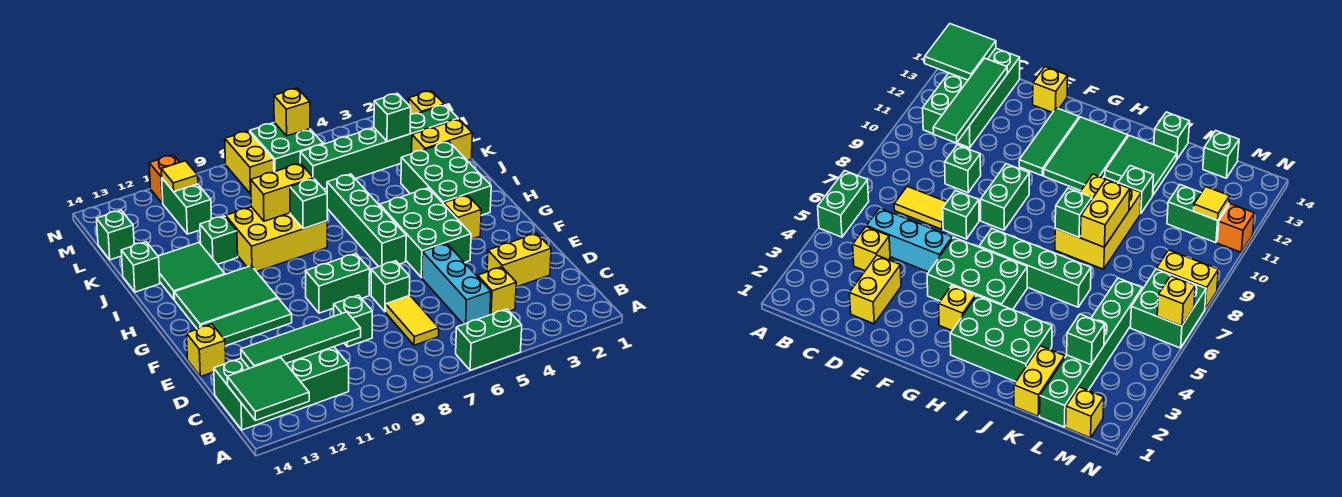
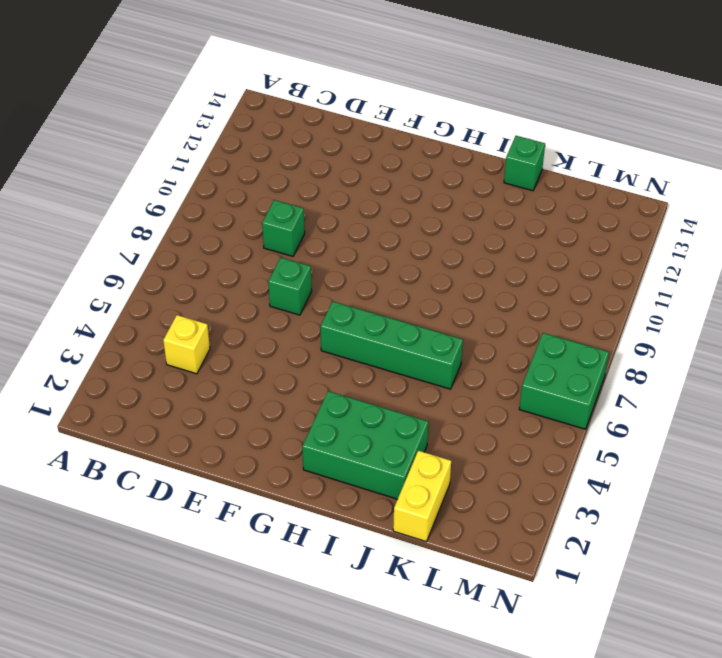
none -> green brick A5:A6 level 1
none -> green brick B11:C14 level 1
none -> cyan brick C5:E5 level 1
none -> yellow tile C7:D7 level 1

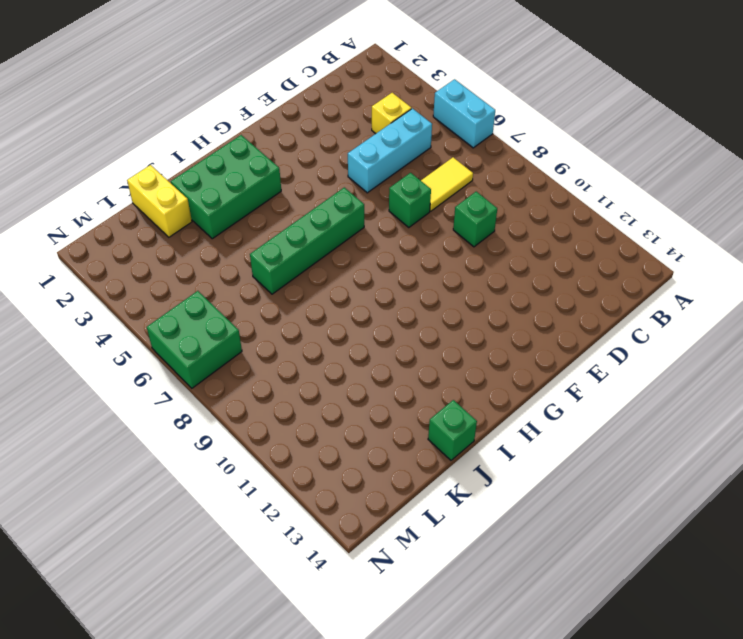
cyan brick A5:A6 level 1 -> green brick A5:A6 level 1
none -> green brick B11:C14 level 1
none -> yellow brick D2:D3 level 1
none -> yellow brick E14 level 1
none -> green brick F4:H5 level 1

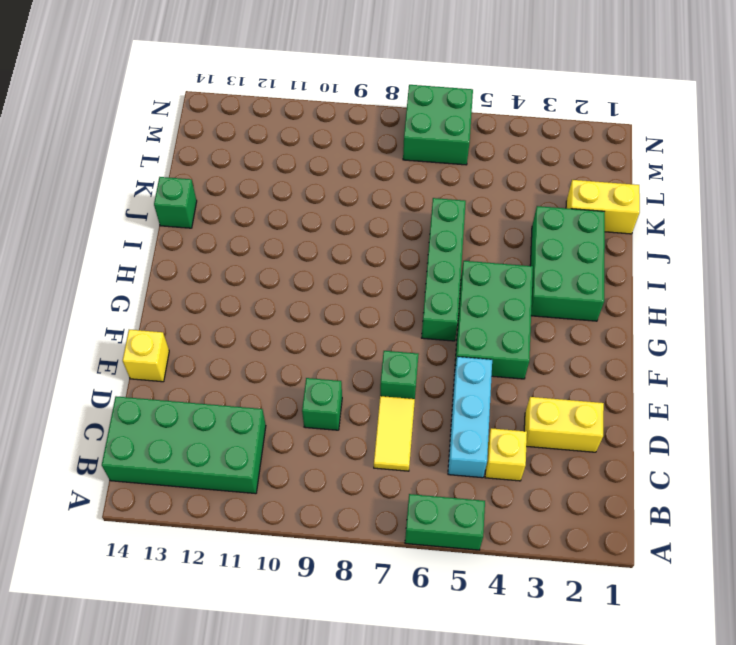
none -> green brick F8:F9 level 1
none -> green tile F11:F13 level 1
none -> yellow brick G3 level 1
none -> green tile G11:H13 level 1

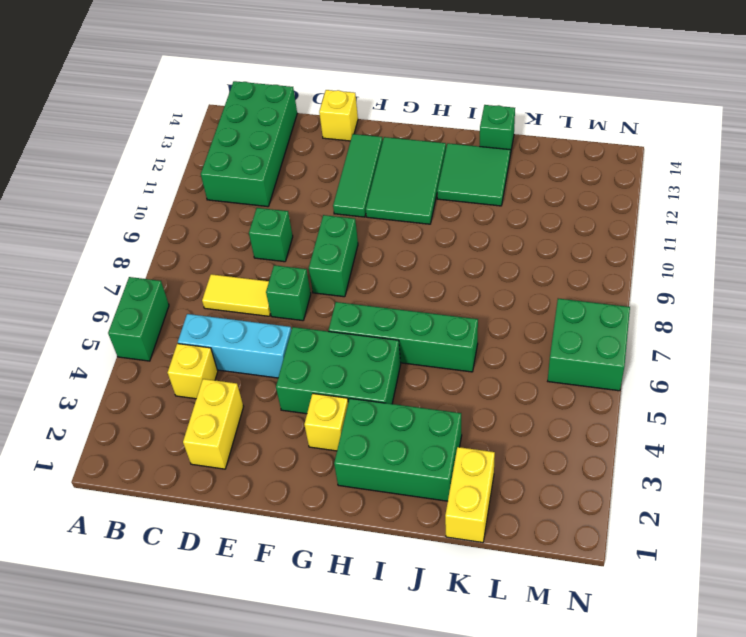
none -> yellow brick I8:J10 level 1
none -> green brick J11 level 1
none -> green brick L1:L6 level 1
none -> green brick L11:M11 level 1

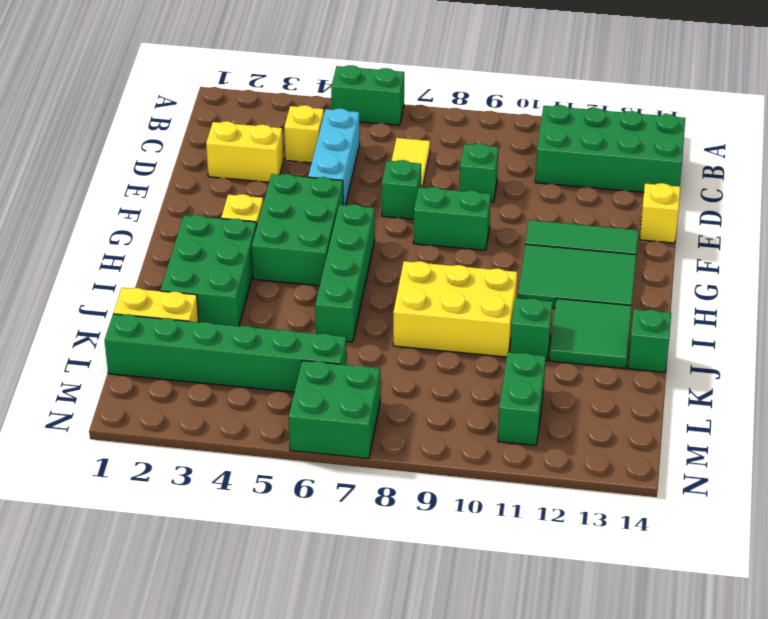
none -> green brick L14 level 1
none -> yellow brick M1 level 1
none -> yellow brick M8:N8 level 1
none -> orange brick N11 level 1

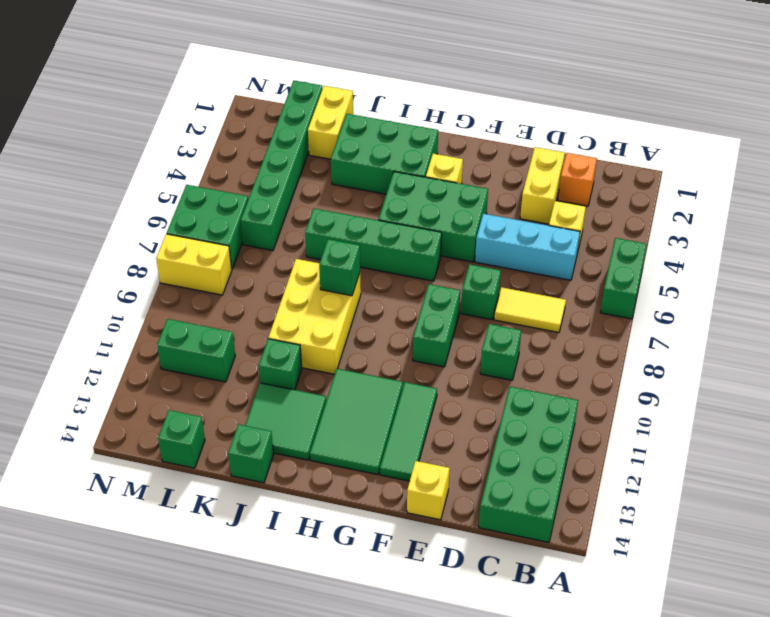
orange brick C2 level 1 -> orange brick N11 level 1
none -> yellow brick M1 level 1
none -> green tile A13:B14 level 2
none -> green tile C10:C13 level 2
none -> yellow brick J8:J9 level 2

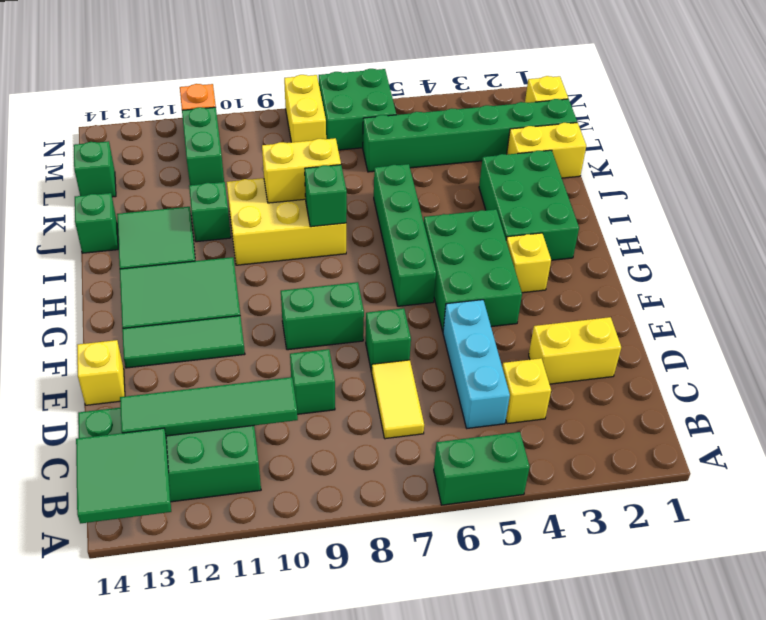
none -> green brick L3 level 2
none -> yellow tile M11 level 2
none -> yellow brick N6 level 2

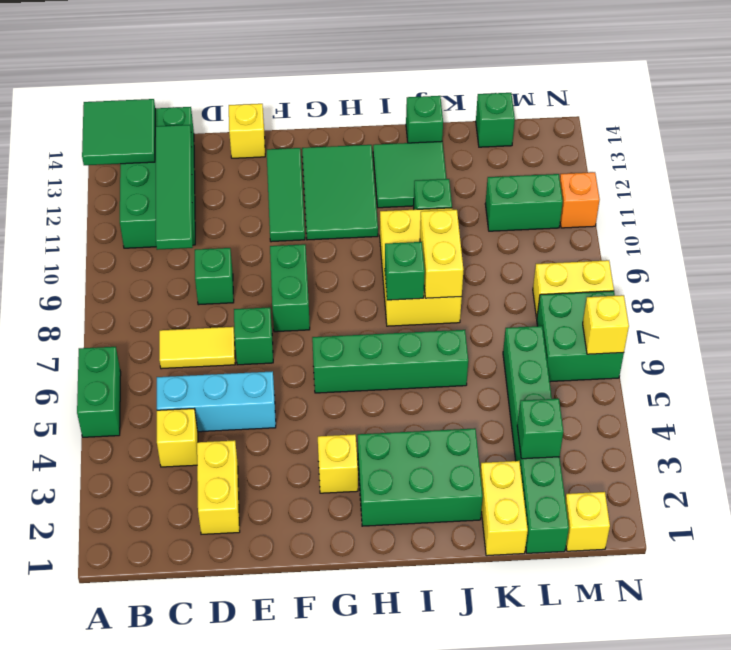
none -> green brick F4:H5 level 1
none -> yellow tile M11 level 2

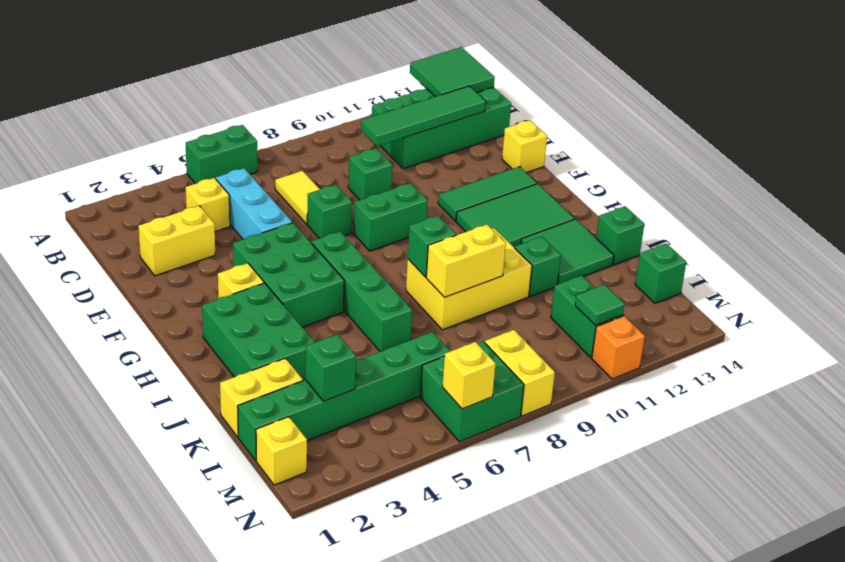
green tile M11 level 2 -> yellow tile M11 level 2

